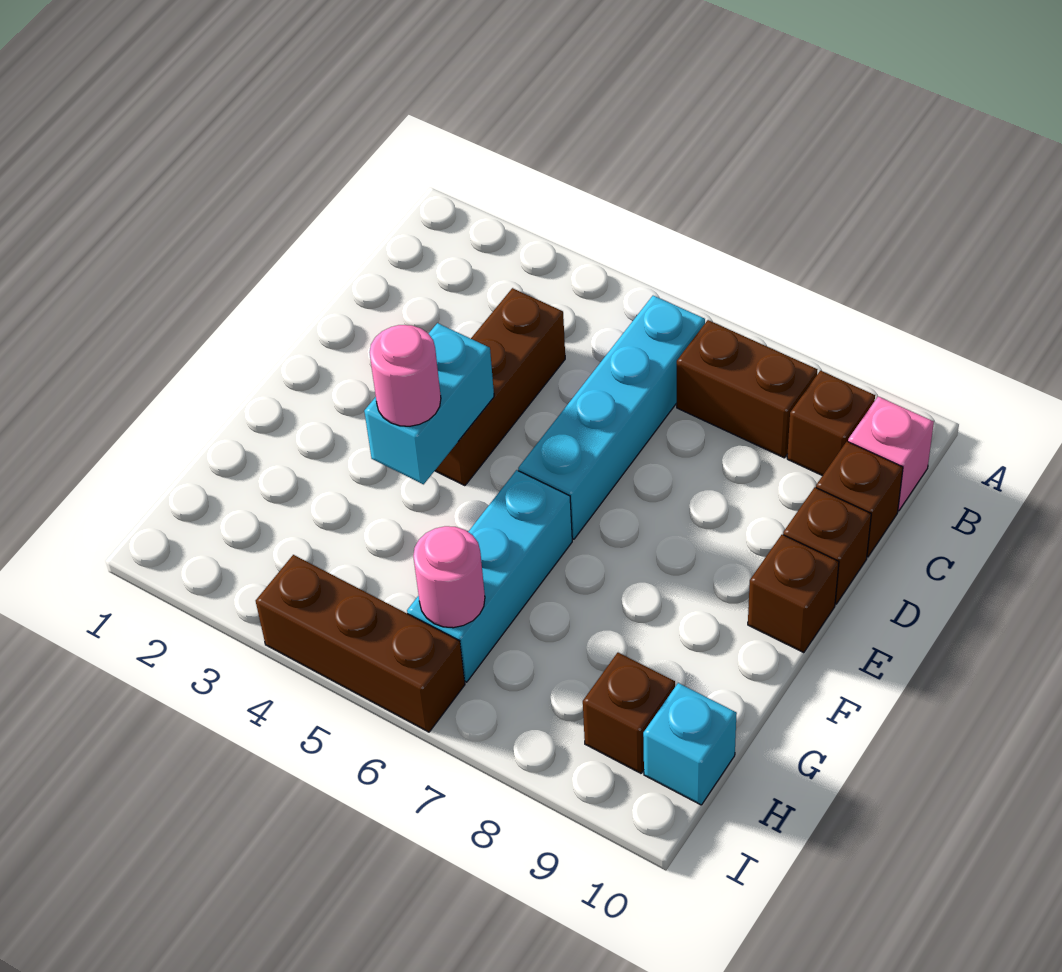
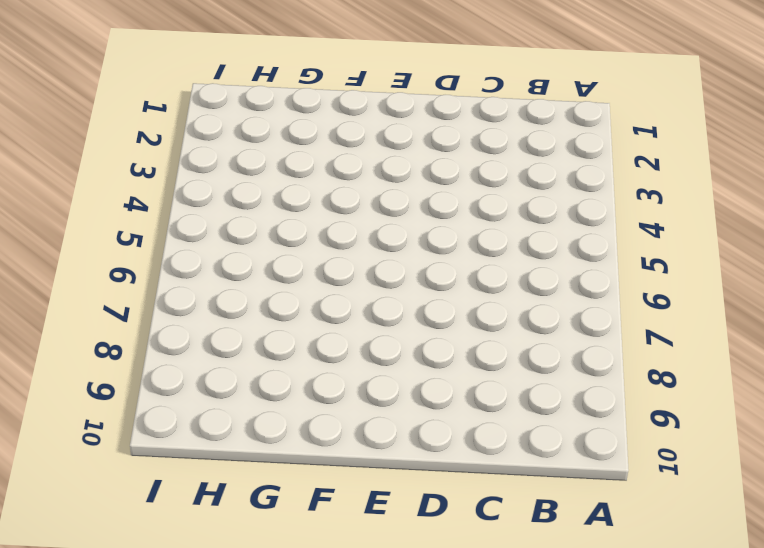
none -> cyan brick B6:E6 level 1
none -> brown brick B7:B8 level 1
none -> brown brick B9 level 1

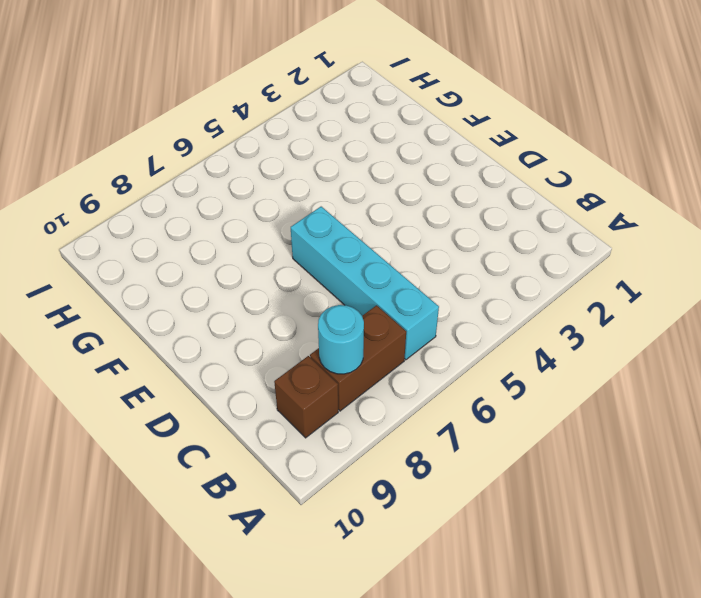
cyan round brick B8 level 2 -> none
none -> pink brick B10 level 1
none -> brown brick C4:E4 level 1
none -> brown brick C10 level 1

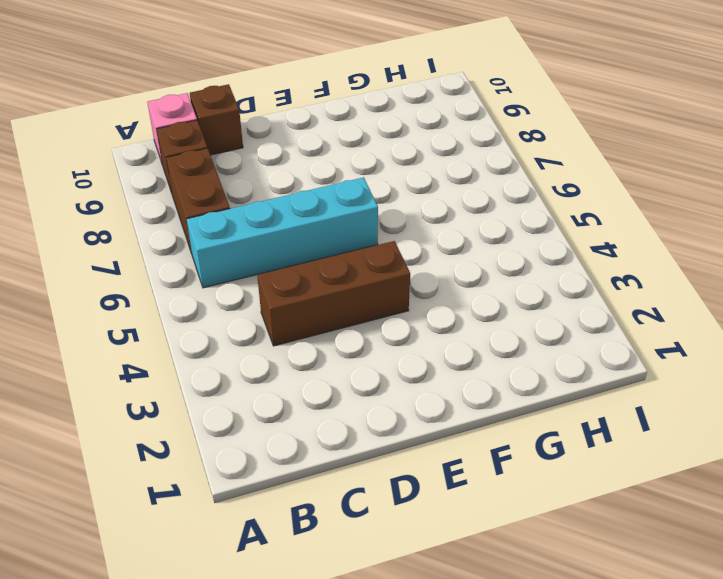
none -> brown brick D10 level 1
none -> brown brick E10 level 1
none -> cyan brick F6:H6 level 1

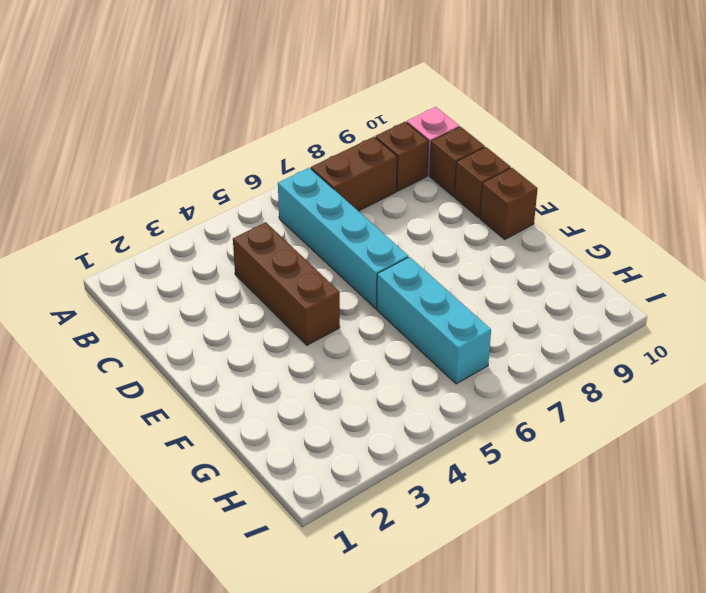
none -> brown brick H9 level 1
none -> cyan brick H10 level 1
none -> brown brick I4:I6 level 1

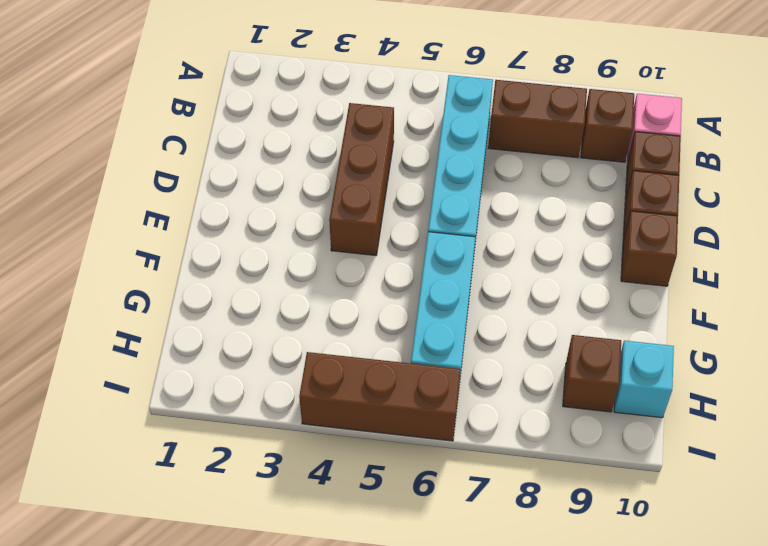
none -> cyan brick E4:F4 level 2
none -> pink round brick H6 level 2
none -> pink round brick F4 level 3

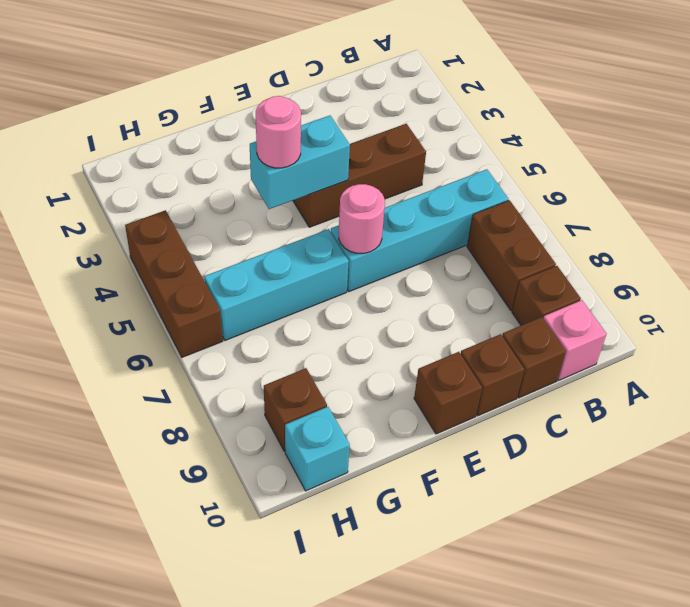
pink round brick E6 level 2 -> pink round brick H6 level 2

